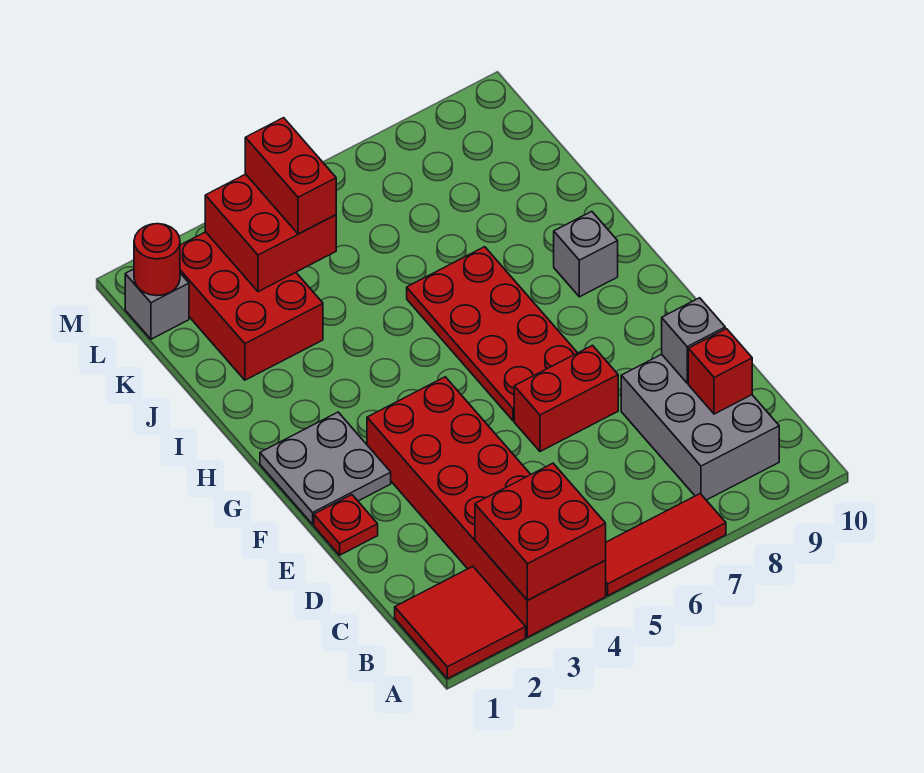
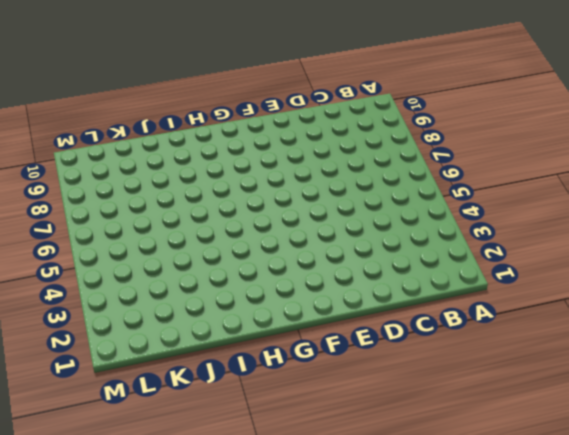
none -> red tile A1:B2 level 1
none -> red brick A3:F4 level 1
none -> red tile A5:A7 level 1

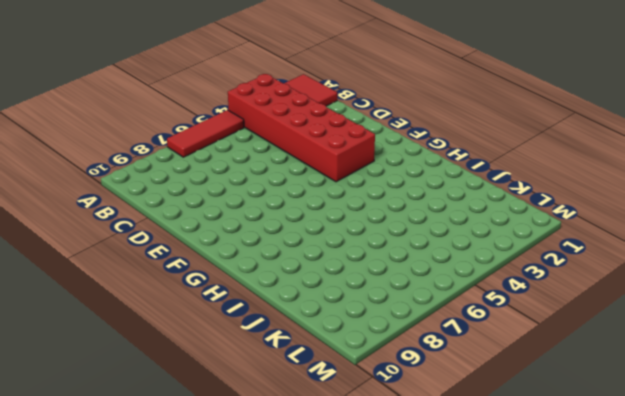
none -> grey brick B8:D9 level 1
none -> red plate E1 level 1
none -> red brick E6:E7 level 1

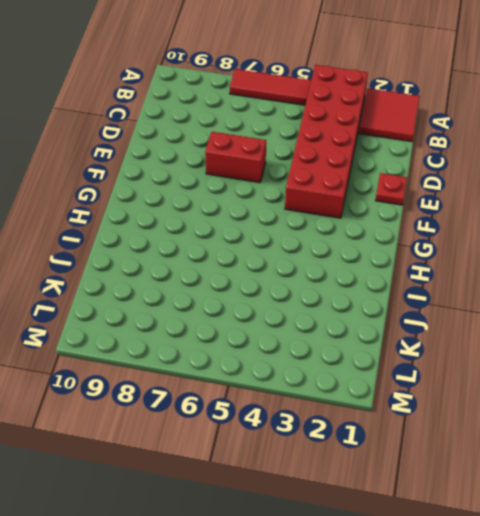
none -> grey brick B8:D9 level 1
none -> grey plate F1:G2 level 1
none -> red plate F6:I7 level 1

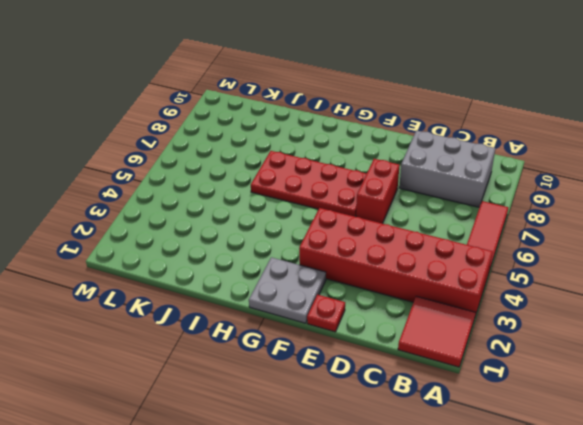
none -> grey brick H9 level 1
none -> red brick J2:L3 level 1
none -> grey brick L1 level 1

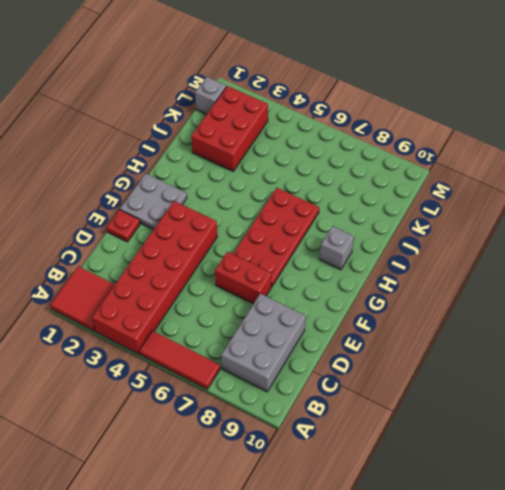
none -> red brick A3:B4 level 2
none -> red brick C9 level 2
none -> grey brick D9 level 2

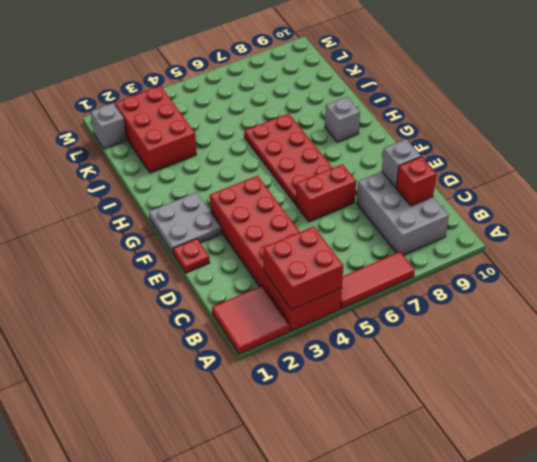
none -> red brick K3:L4 level 2
none -> red round brick L1 level 2
none -> red brick K4:L4 level 3

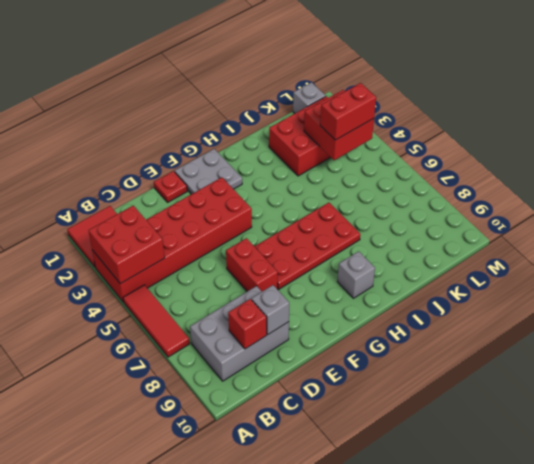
none -> red round brick L1 level 2

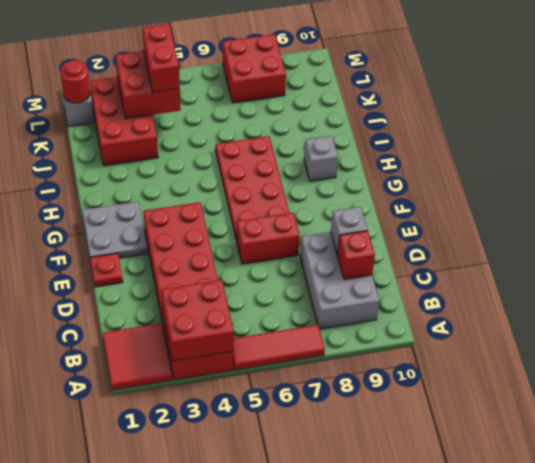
red brick L7:M8 level 1 -> none

